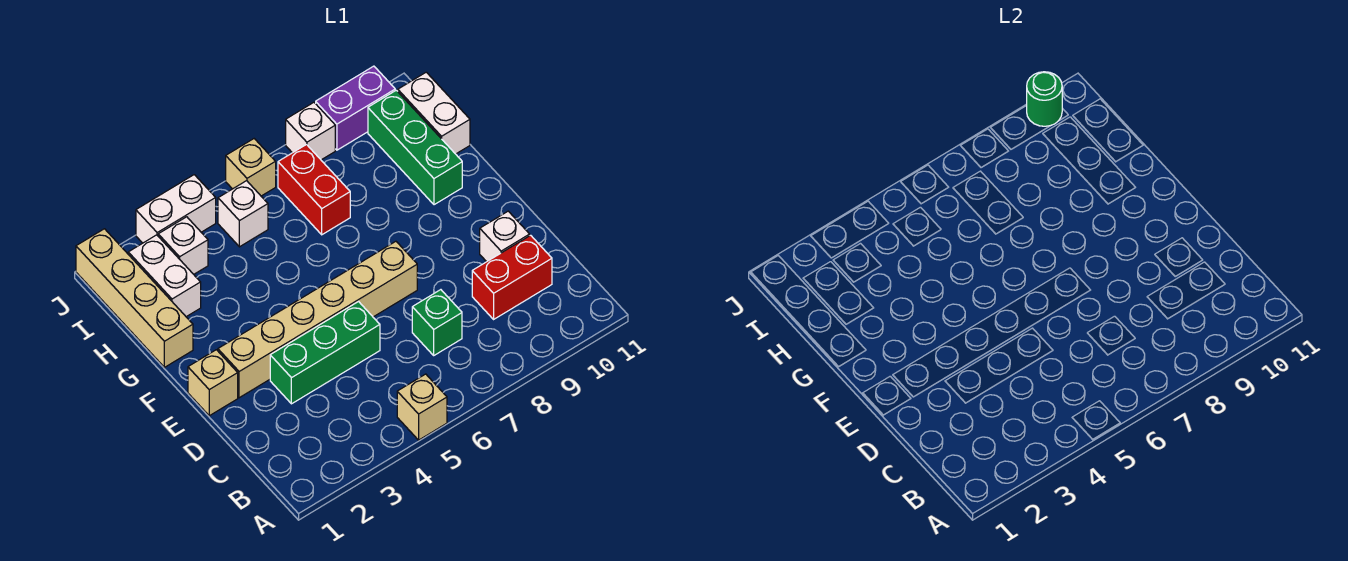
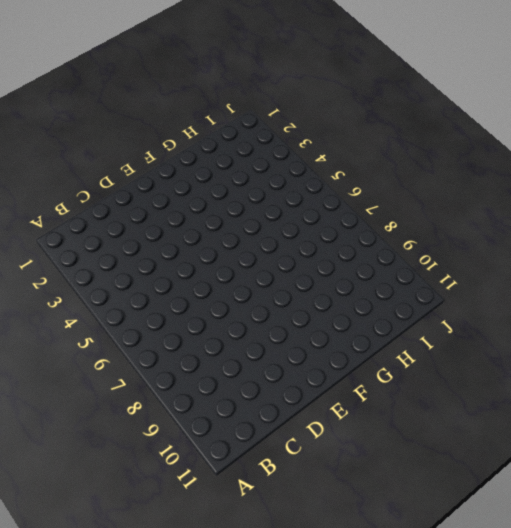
none -> tan brick A5 level 1
none -> green brick C7 level 1
none -> red brick C9:C10 level 1

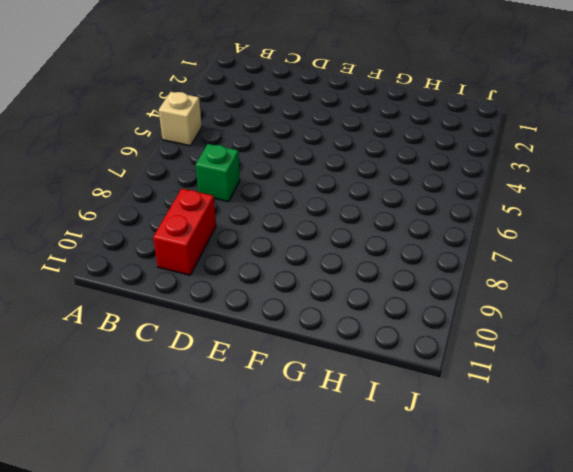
none -> green brick D3:D5 level 1
none -> white brick D10 level 1
none -> tan brick E1 level 1

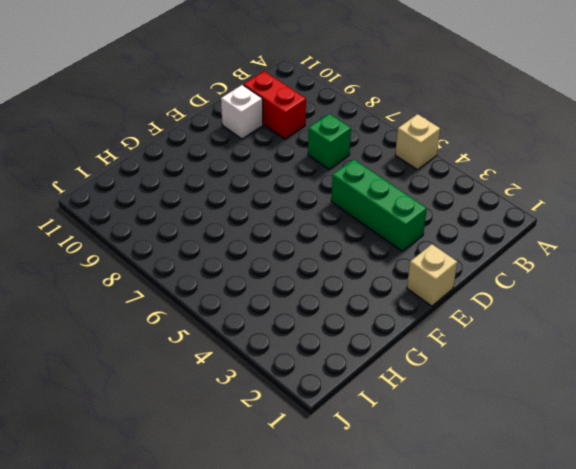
none -> tan brick E2:E7 level 1
none -> tan brick G1:J1 level 1
none -> green brick G10:I10 level 1

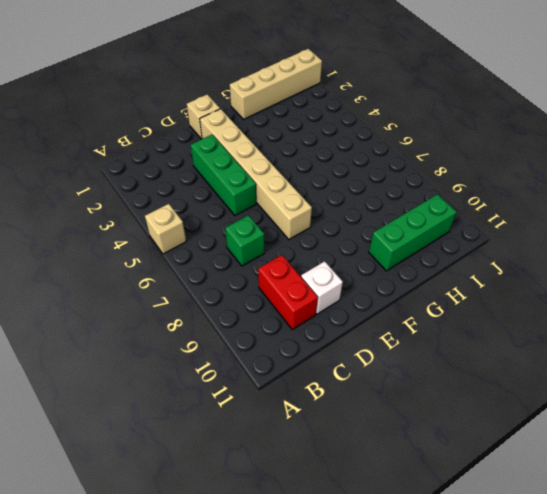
none -> white brick H2:I2 level 1
none -> red brick H7:I7 level 1
none -> white brick H11:I11 level 1

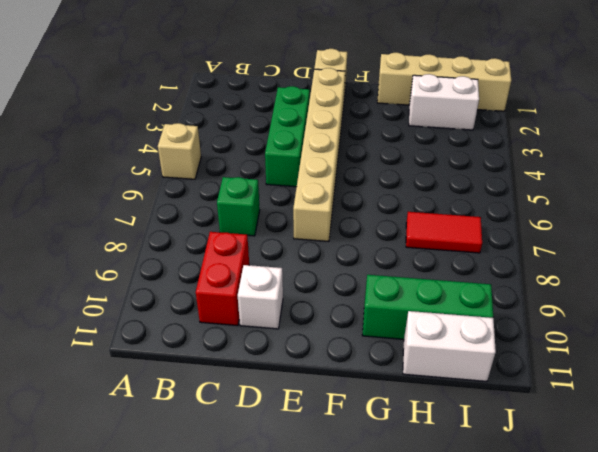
red tile H7:I7 level 1 -> red brick H7:I7 level 1
none -> white brick I3 level 1
none -> white brick I5 level 1
none -> white brick J3:J4 level 1

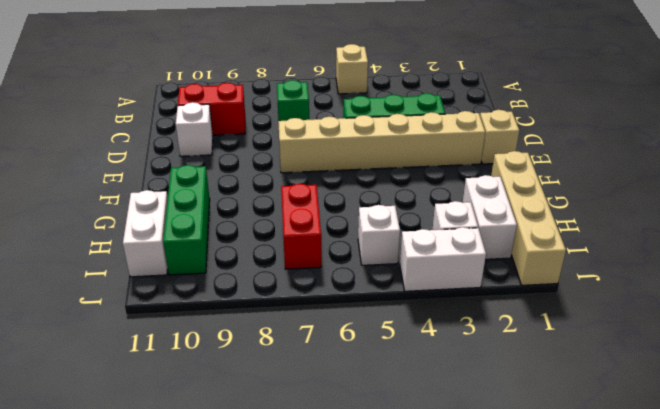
none -> tan brick J6 level 1
none -> white brick J8 level 1
none -> purple brick J9:J10 level 1

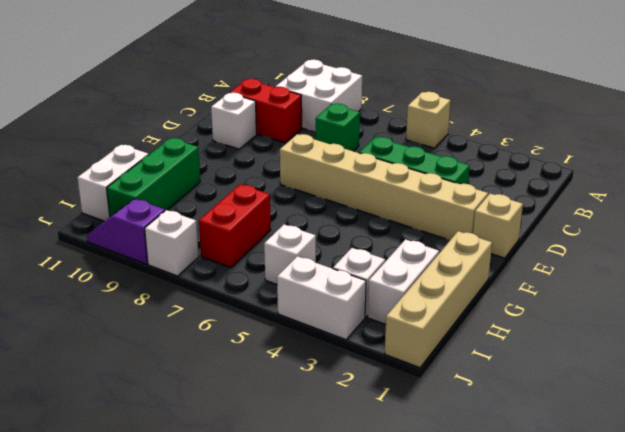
white brick A8:B9 level 1 -> none
purple slope J9:J10 level 1 top 9 -> purple brick J9:J10 level 1
none -> tan brick J6 level 1
none -> green round brick J10 level 2

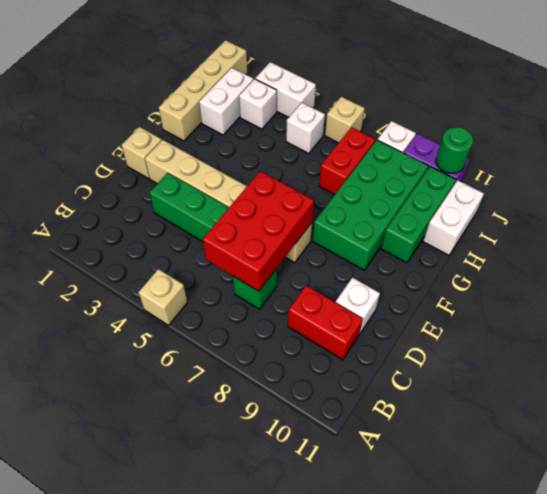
red brick C6:E7 level 2 -> none
green brick F8:I9 level 1 -> none

